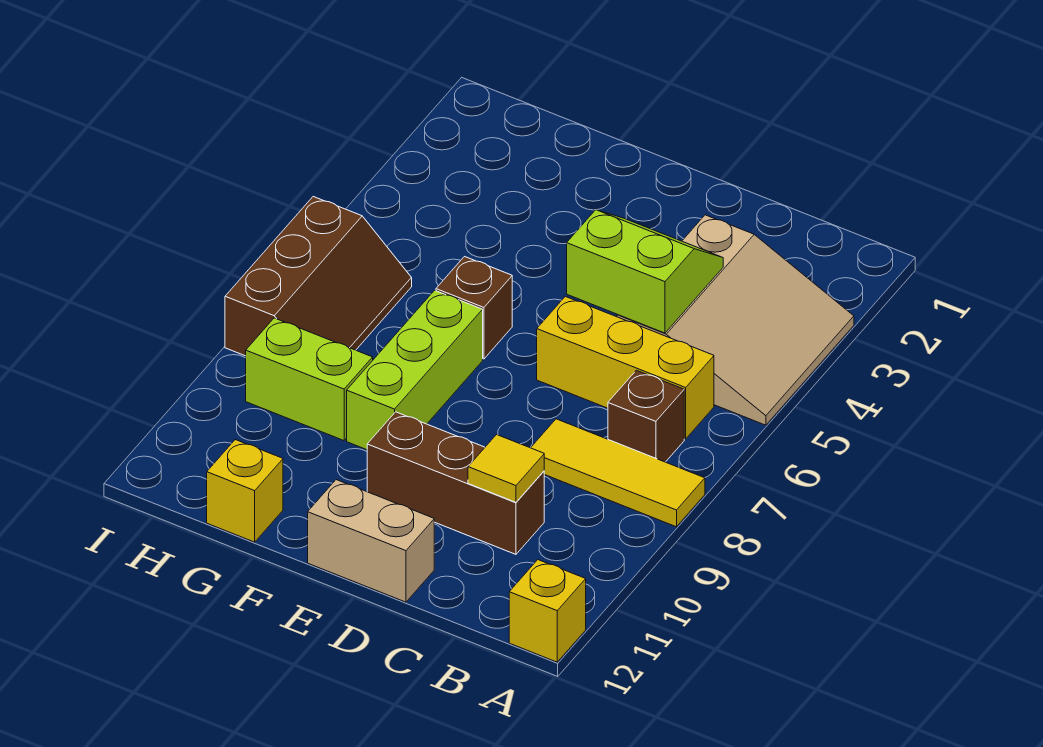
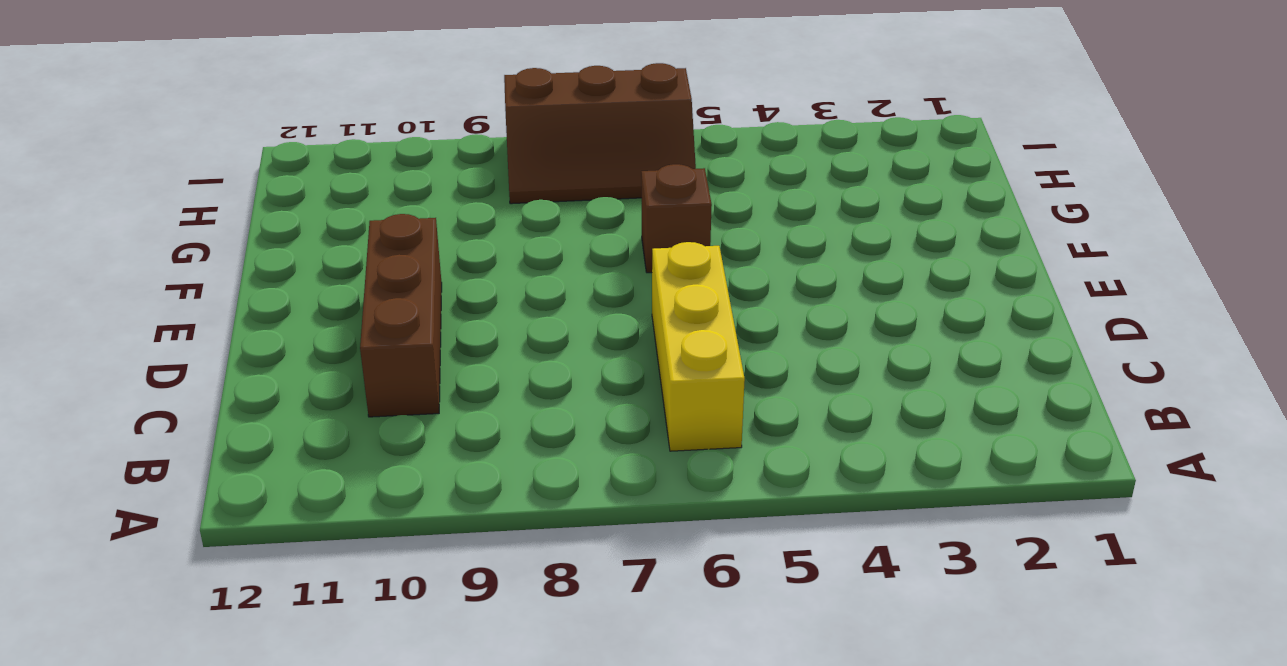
none -> tan slope A3:C5 level 1 top C
none -> yellow tile A8:C8 level 1
none -> yellow brick A12 level 1

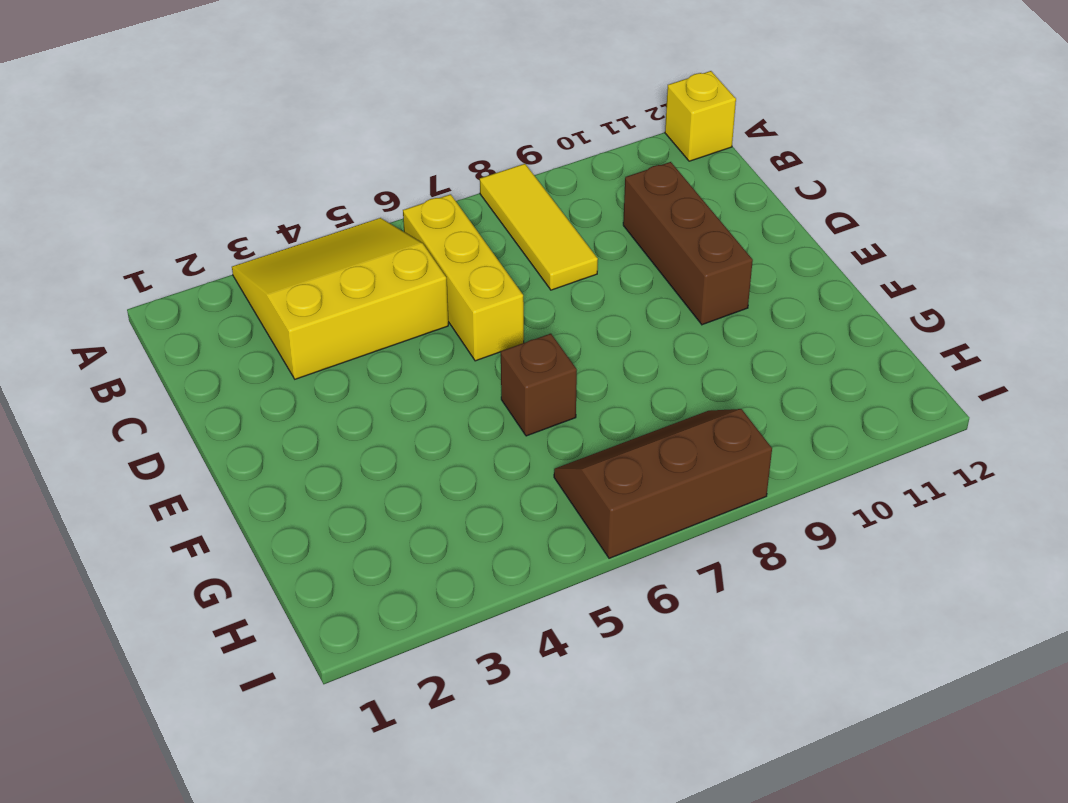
yellow slope A3:C5 level 1 top C -> tan slope A3:C5 level 1 top C
none -> brown brick B7 level 1
none -> tan brick D12:E12 level 1
none -> lime brick F7:F9 level 1

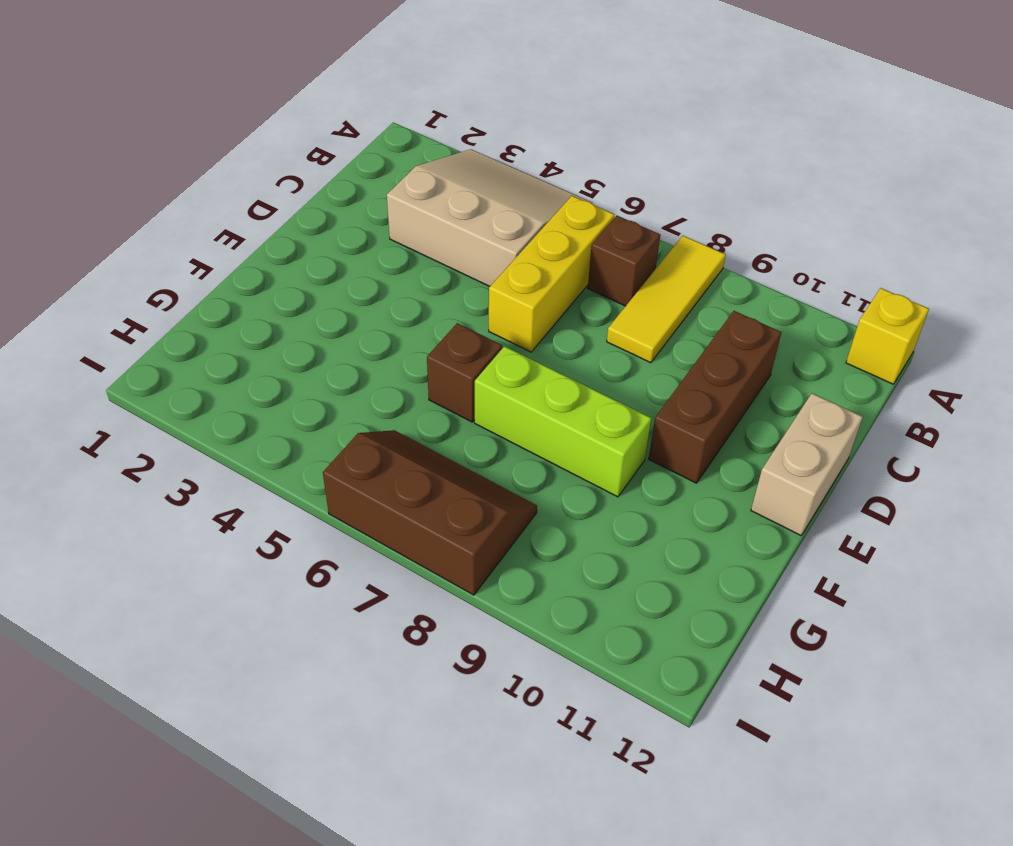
none -> lime brick G9:H9 level 1
none -> yellow brick G12 level 1
none -> lime slope C4:D5 level 2 top 5

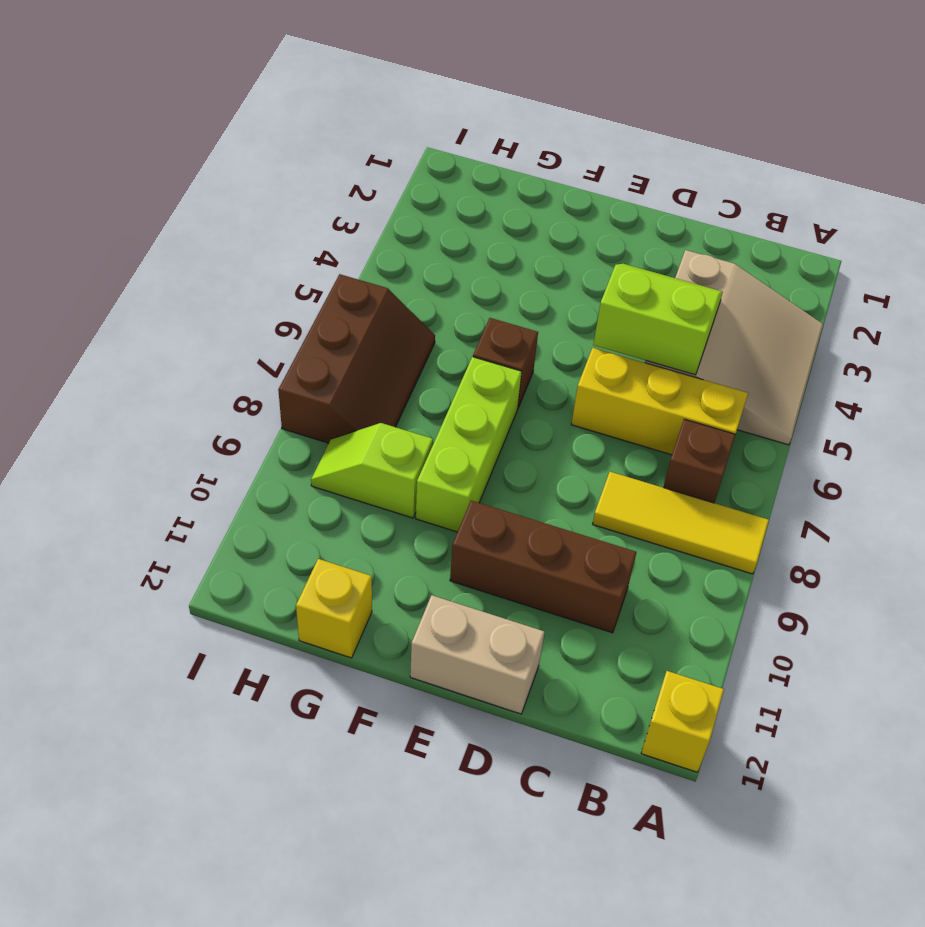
lime slope G9:H9 level 1 top G -> lime brick G9:H9 level 1
none -> yellow tile C10 level 2

